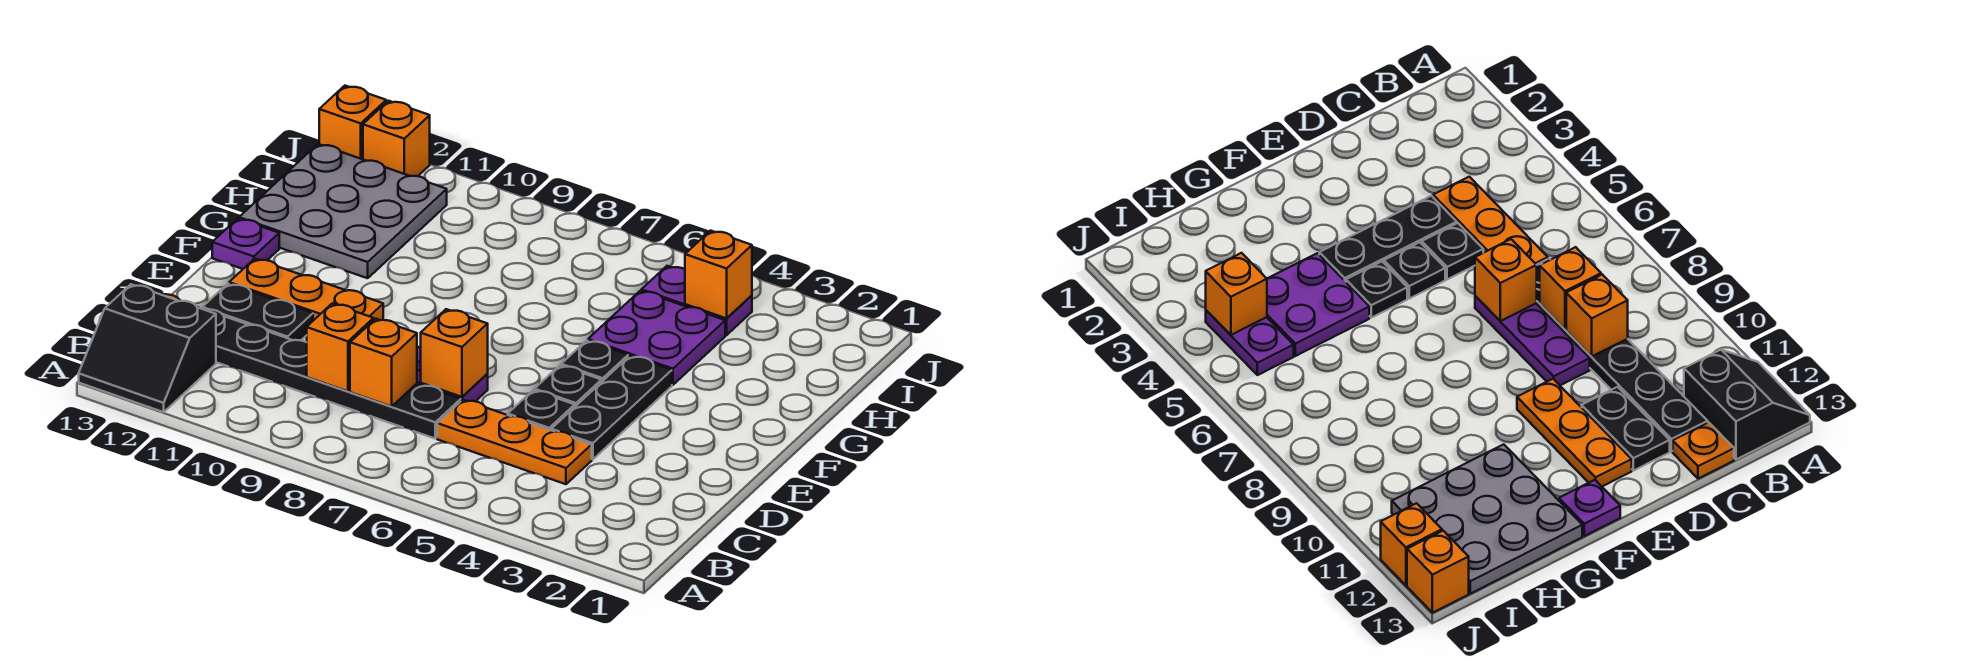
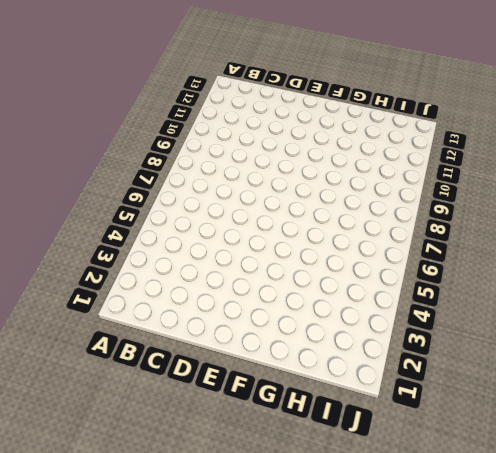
none -> black slope A12:B13 level 1 top B
none -> orange plate C4:C6 level 1
none -> black plate C7:C12 level 1

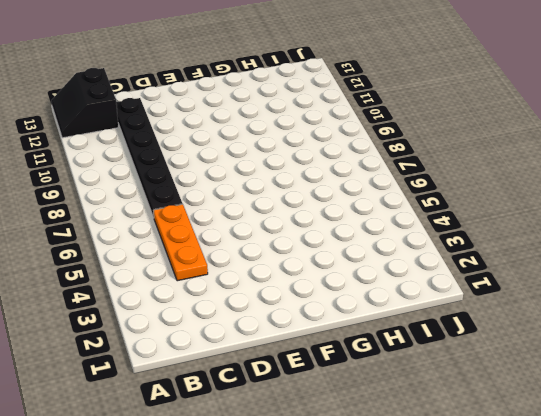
none -> orange plate C13 level 1
none -> black plate D4:F4 level 1
none -> black plate D5 level 1

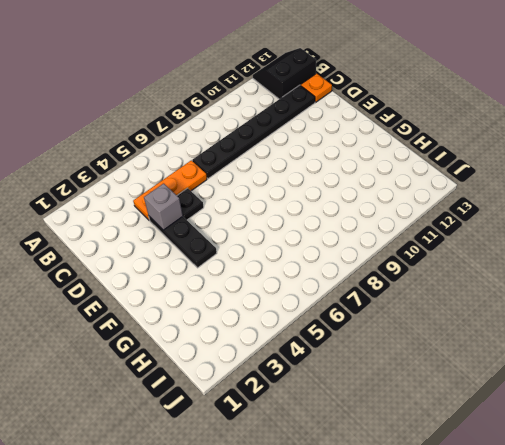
grey brick D4 level 2 -> none
none -> purple plate D7:D9 level 1
none -> black plate D11:D12 level 1
none -> black plate E5 level 1

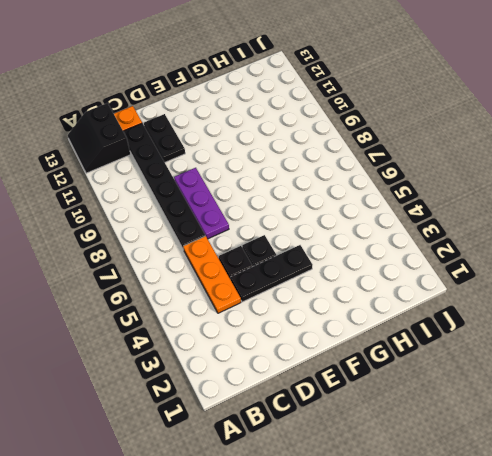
none -> orange plate E10:E12 level 1
none -> black plate F5 level 1
none -> purple plate F13 level 1

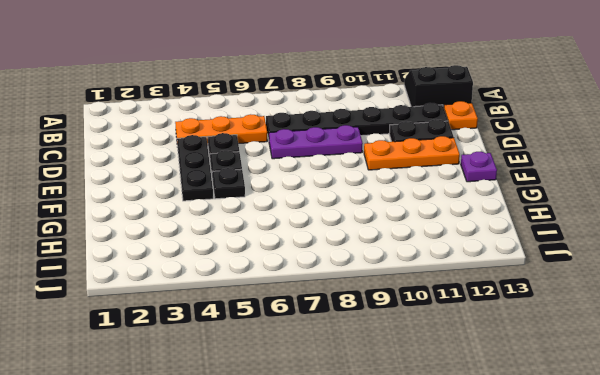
none -> purple plate G4:H5 level 1
none -> grey plate G11:I13 level 1
none -> purple plate I4:I5 level 1

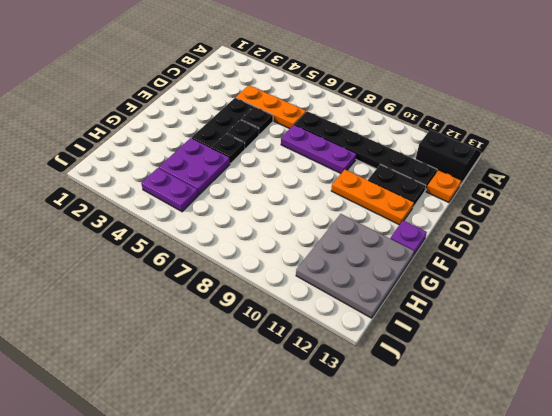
none -> orange brick J12 level 1
none -> orange brick J13 level 1
none -> orange brick C8 level 2

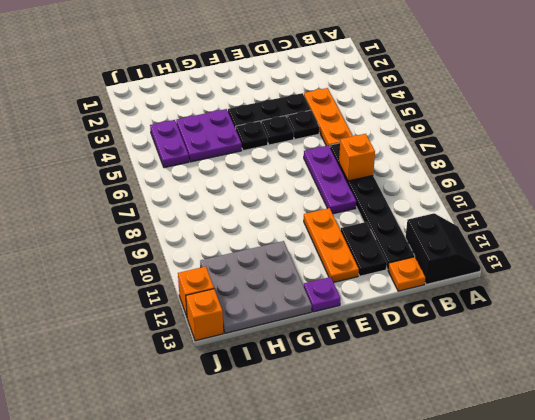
none -> orange brick C9 level 2
none -> orange brick D7 level 2
none -> orange brick I4 level 2

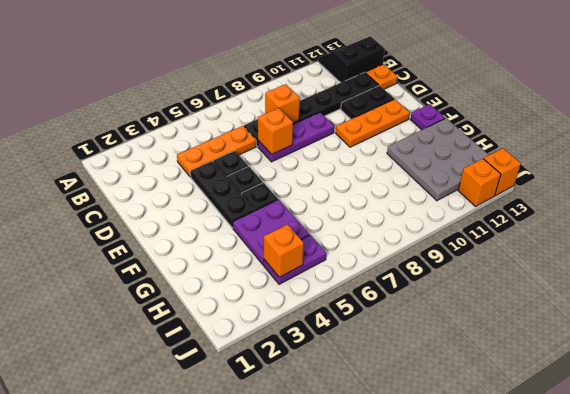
none -> orange brick C9 level 2

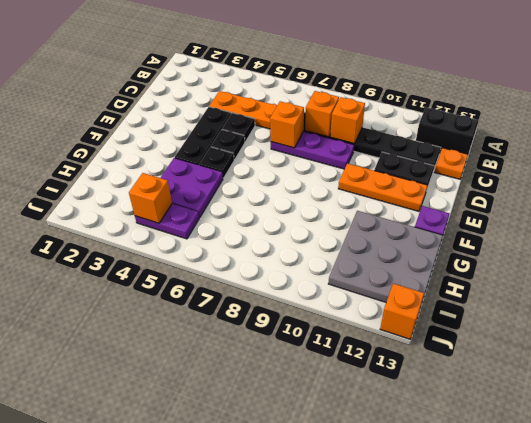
none -> orange brick J12 level 1

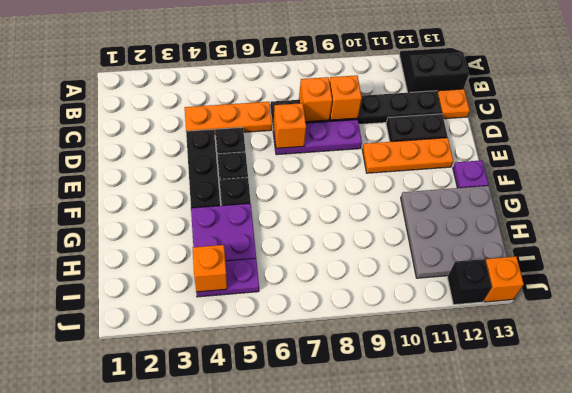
black brick J12 level 1 -> orange brick J12 level 1

